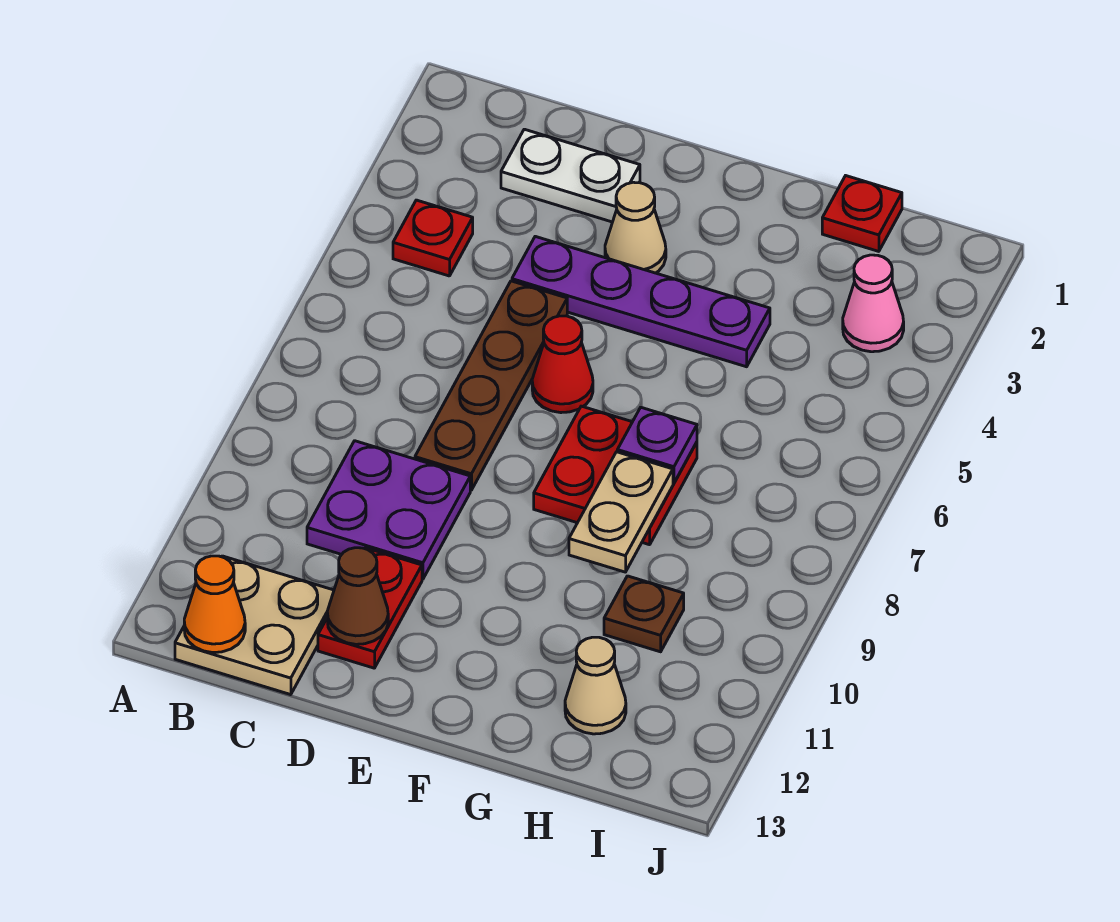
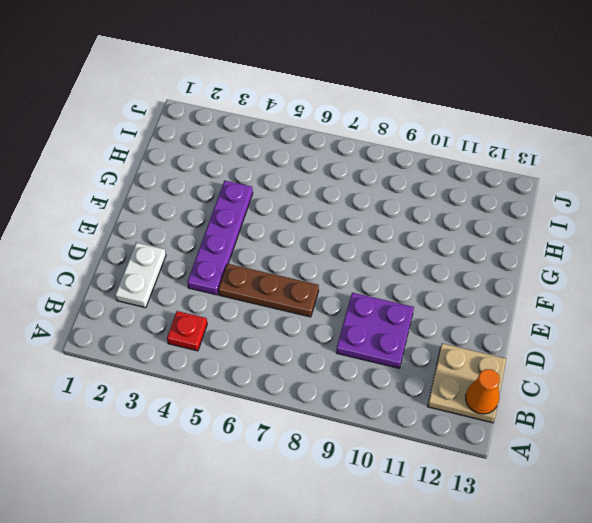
brown plate D5:D7 level 1 -> brown plate D5:D8 level 1
none -> red plate D11:D12 level 1
none -> tan cone E3 level 1
none -> red cone E6 level 1

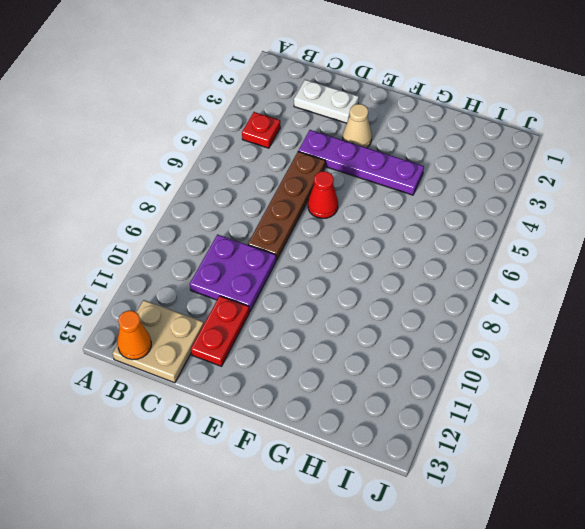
none -> red plate F7:G8 level 1
none -> red plate H1 level 1
none -> brown plate H10 level 1

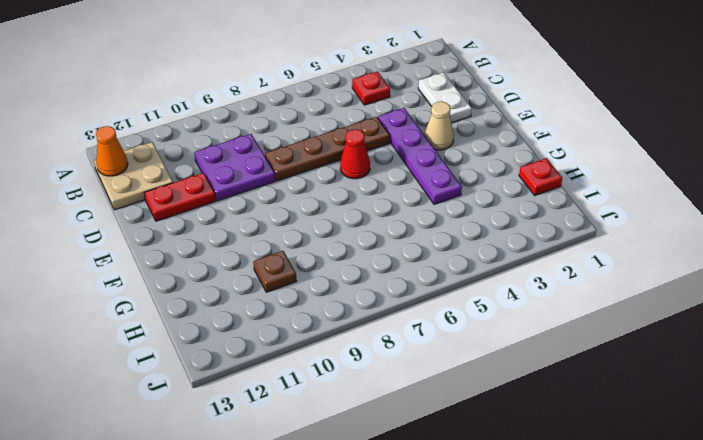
none -> red plate F7:G8 level 1
none -> tan cone H12 level 1
none -> pink cone I3 level 1

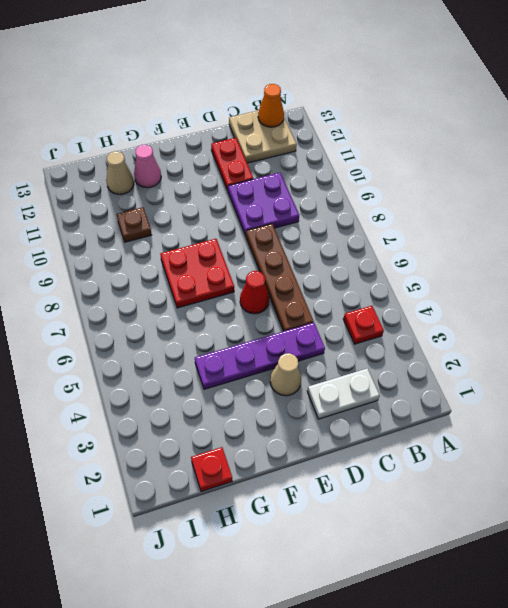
pink cone G12 level 1 -> pink cone I3 level 1
none -> brown cone D12 level 2
none -> purple plate G7 level 2
none -> tan plate G8:G9 level 2

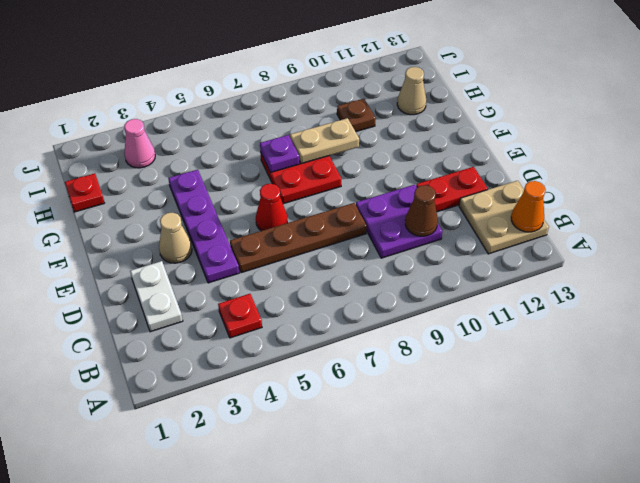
brown cone C10 level 2 -> brown cone D12 level 2

